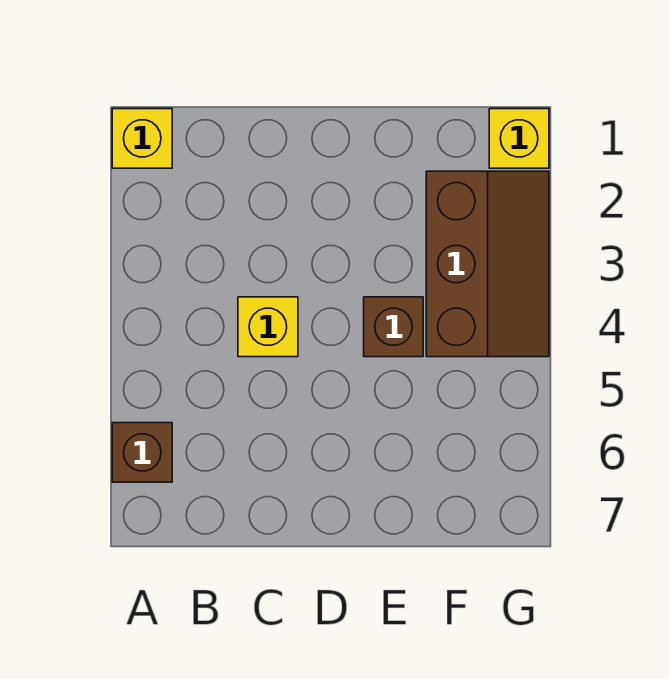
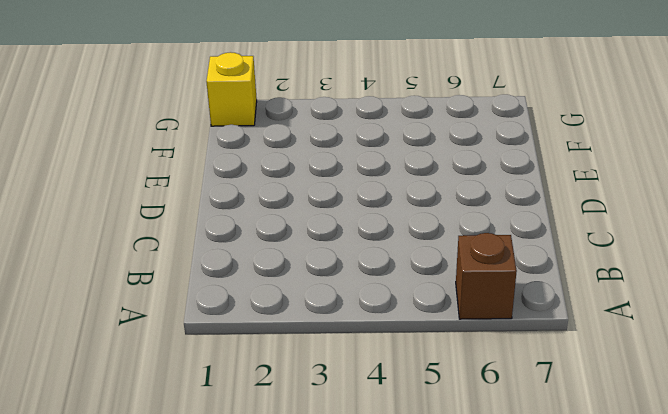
none -> yellow brick A1 level 1
none -> yellow brick C4 level 1

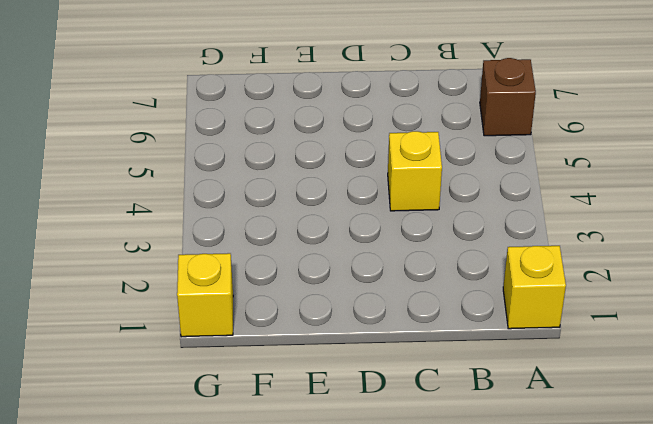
none -> brown brick E4 level 1
none -> brown slope F2:G4 level 1 top F

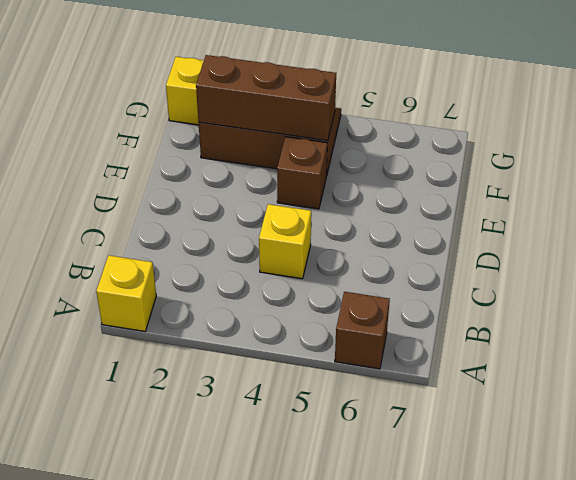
brown brick F2:F4 level 2 -> none

